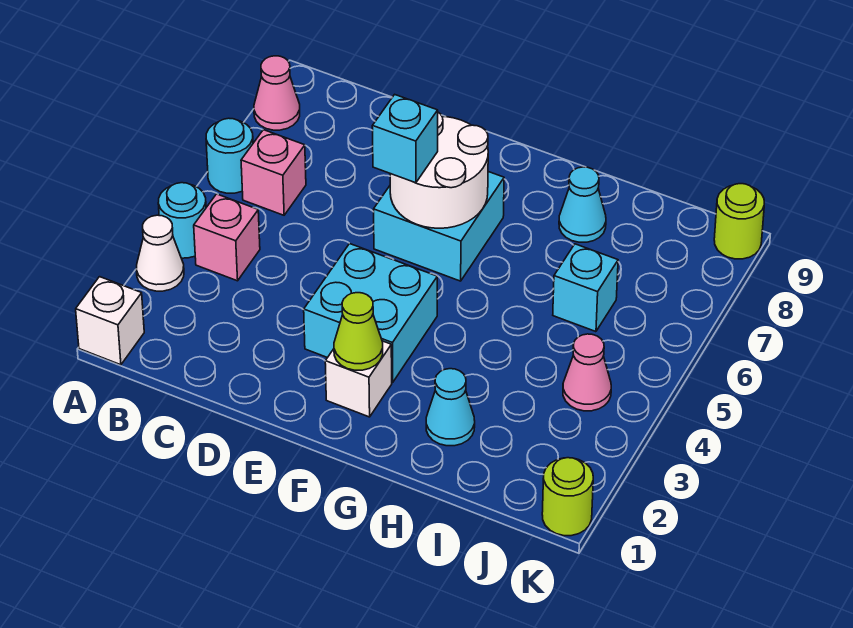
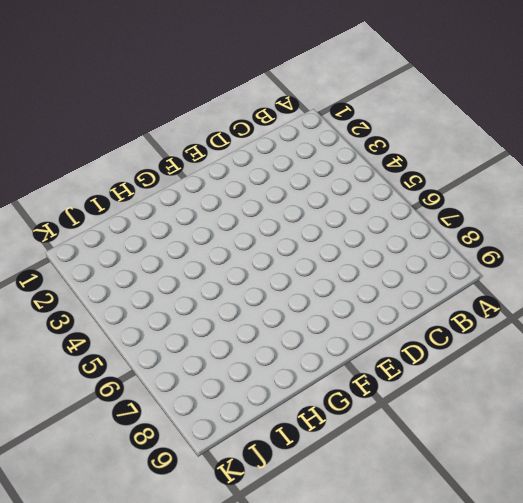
none -> white brick A1 level 1
none -> white cone A3 level 1
none -> cyan round brick A4 level 1

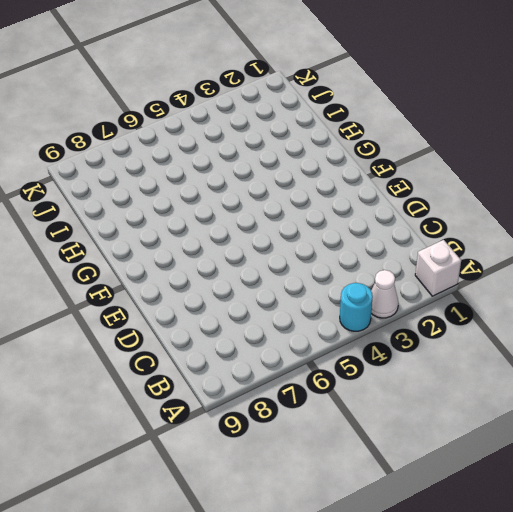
none -> cyan round brick A6 level 1
none -> pink cone A8 level 1
none -> pink brick B4 level 1

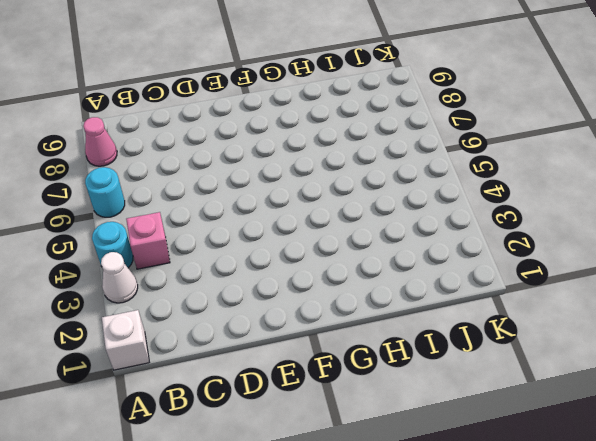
none -> pink brick B6 level 1
none -> cyan brick E3:F4 level 1
none -> cyan brick E6:F7 level 1

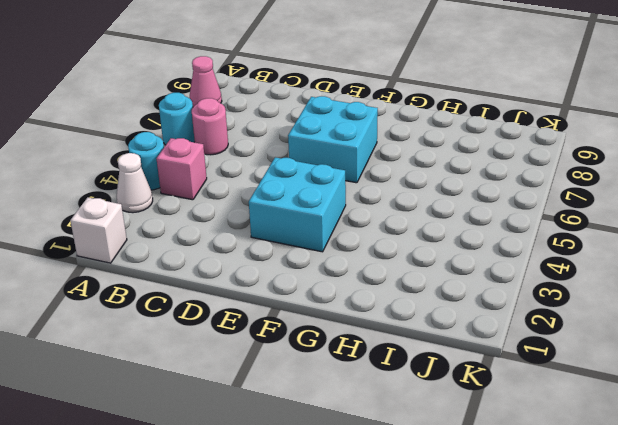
pink round brick B6 level 1 -> pink brick B6 level 1
none -> white brick F2 level 1
none -> cyan cone H2 level 1
none -> cyan cone H8 level 1

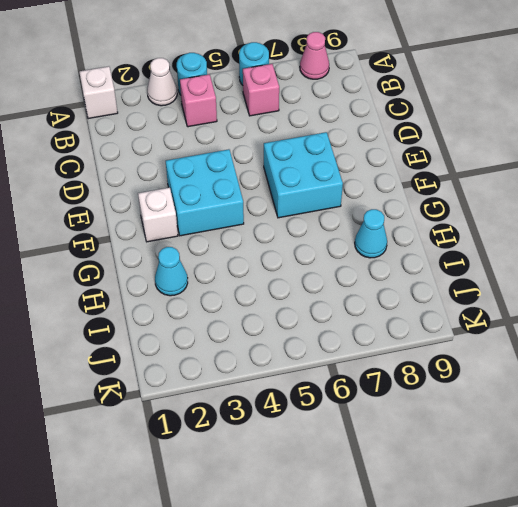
none -> cyan brick I6 level 1
none -> pink cone J4 level 1
none -> lime round brick K1 level 1

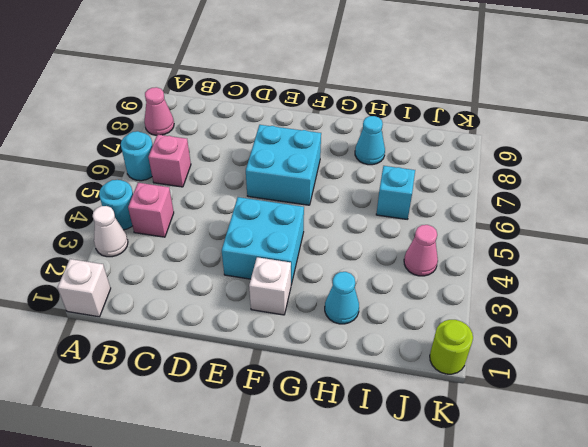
none -> lime round brick K9 level 1
none -> white round brick E6:F7 level 2
none -> lime cone F2 level 2

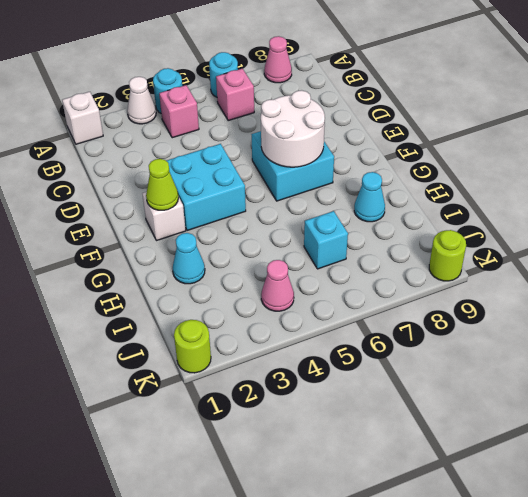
none -> cyan brick E6 level 3

